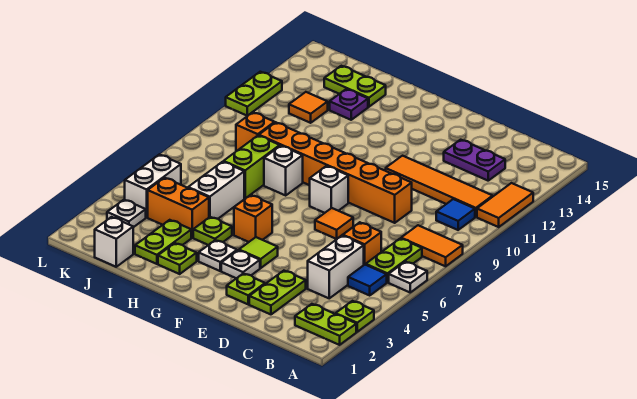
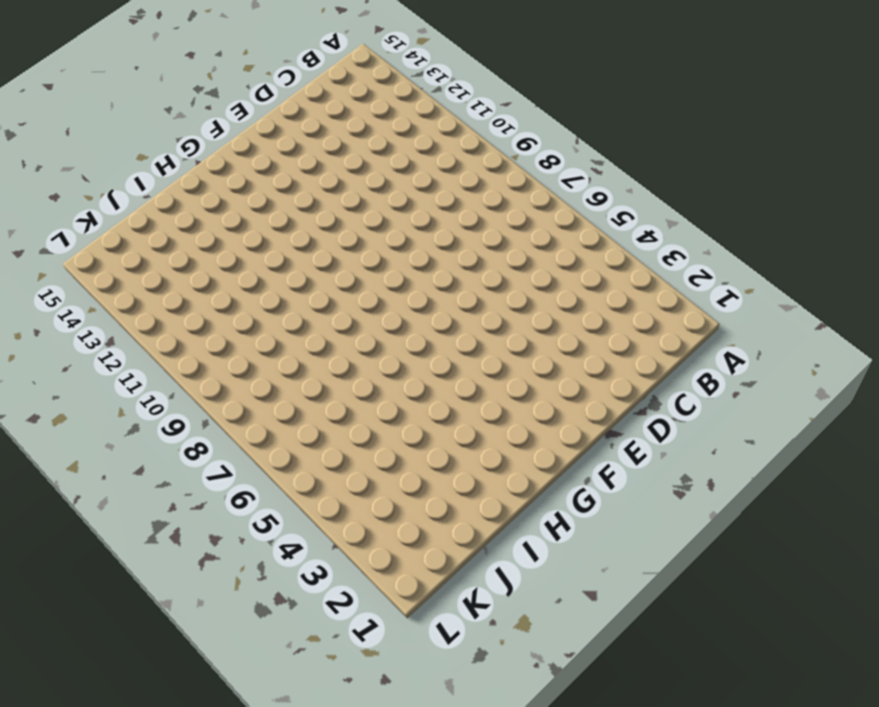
none -> lime plate A2:B2 level 1
none -> lime plate A3 level 1
none -> white plate A6 level 1
none -> orange tile A8:B8 level 1

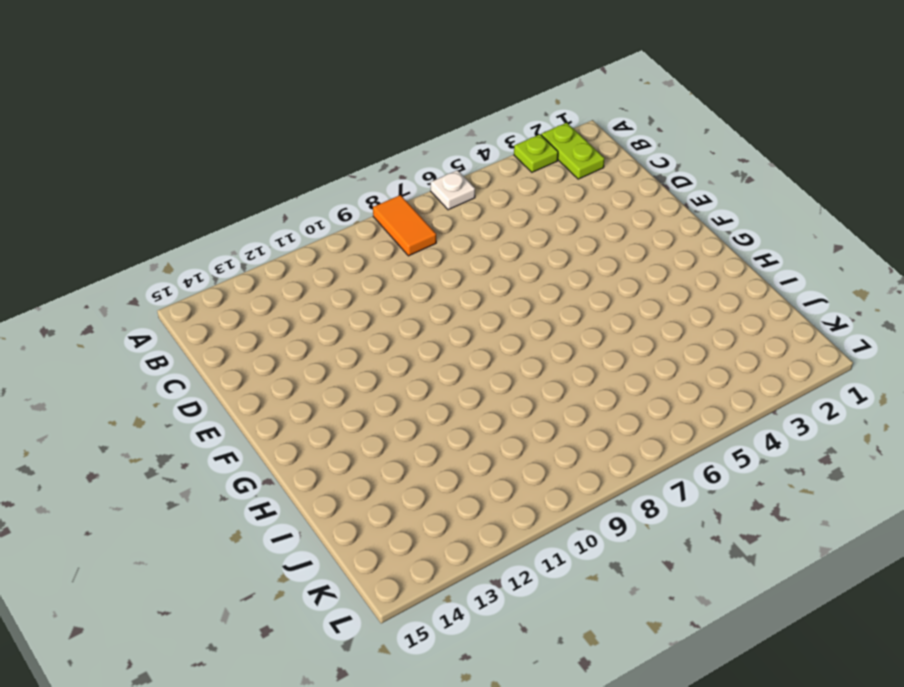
none -> orange tile A11:A12 level 1
none -> blue tile B5 level 1
none -> lime plate B6:B7 level 1
none -> blue tile B10 level 1

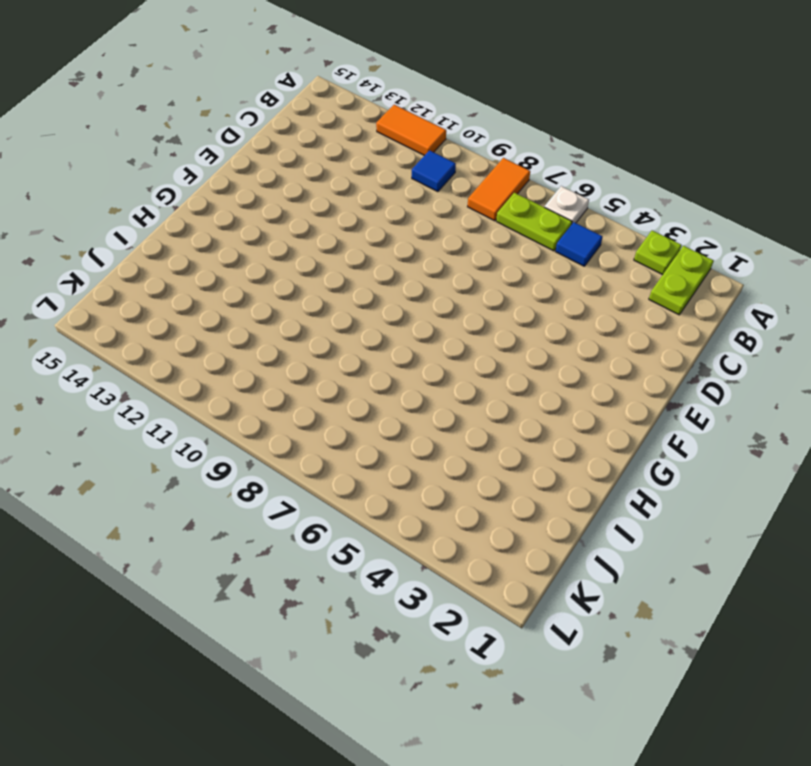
none -> orange tile B11:E11 level 1
none -> white brick C4:C5 level 1
none -> orange brick C6 level 1
none -> purple plate C13:D13 level 1

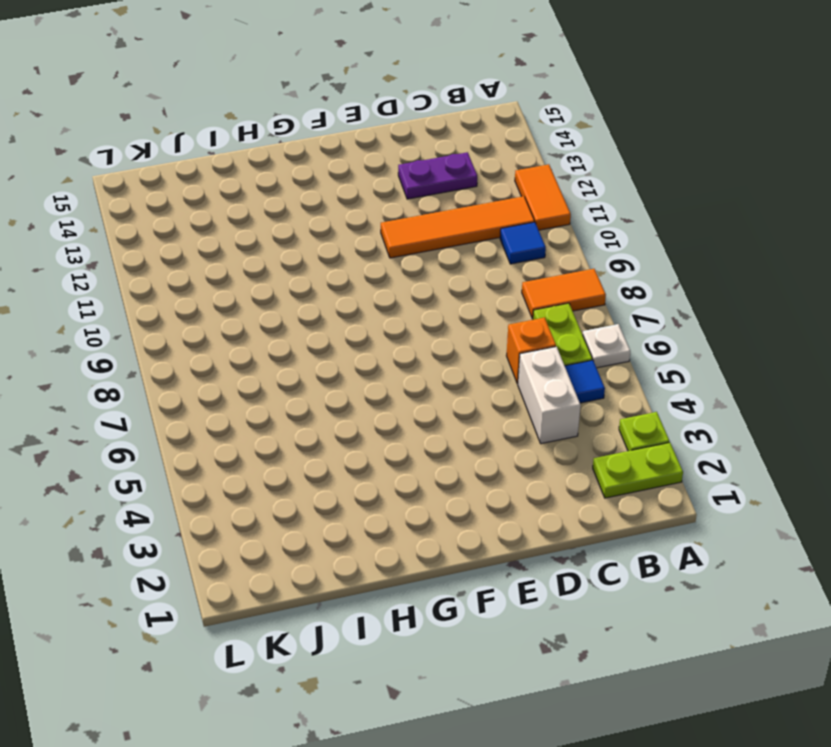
none -> lime plate D2:D3 level 1
none -> orange brick D9:I9 level 1
none -> lime plate E2 level 1
none -> orange tile E7 level 1

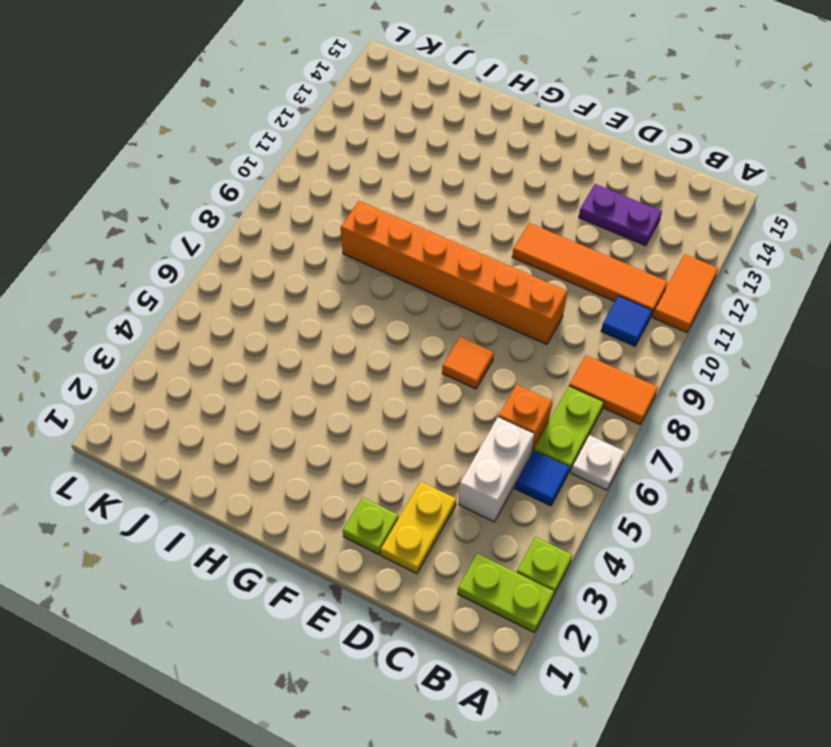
yellow plate D2:D3 level 1 -> lime plate D2:D3 level 1
none -> white plate F3 level 1
none -> lime tile F4 level 1
none -> white brick F8 level 1
none -> white plate G3 level 1

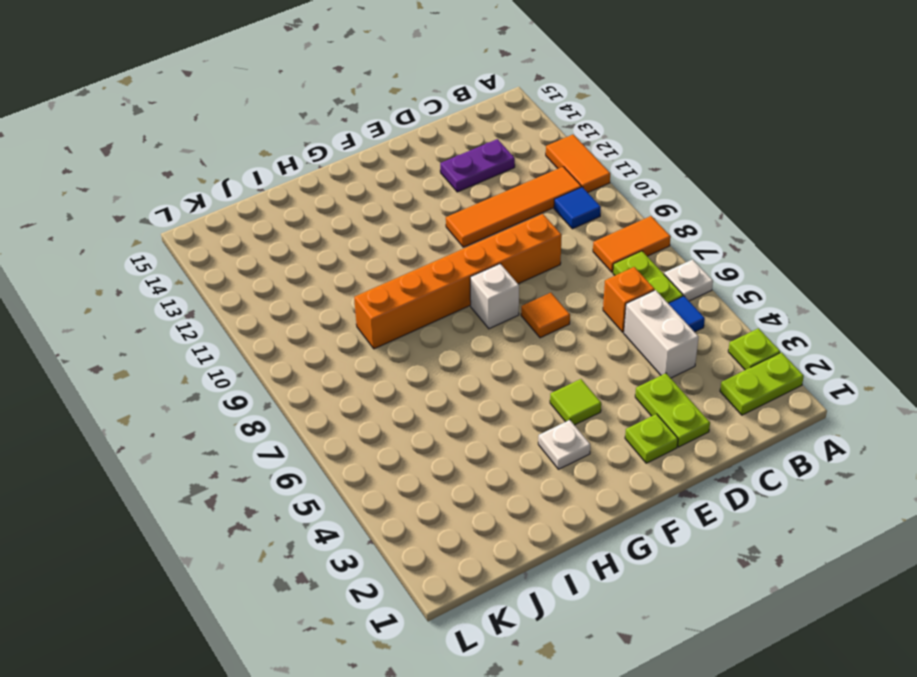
none -> white plate F3 level 1
none -> orange brick G5 level 1
none -> lime plate H2 level 1
none -> lime plate H4 level 1

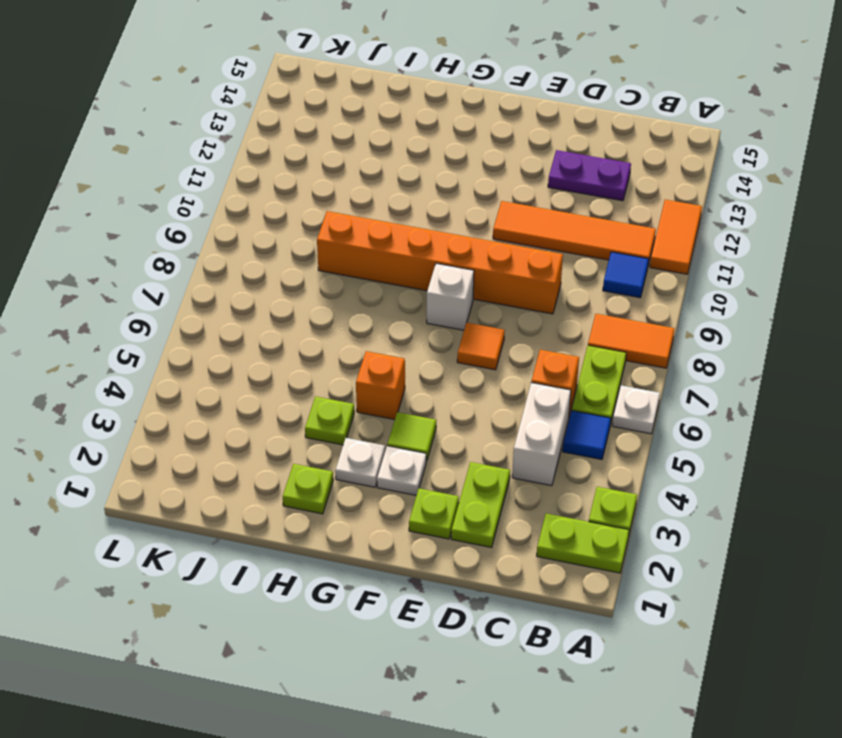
none -> white brick H8 level 1
none -> lime plate I2:I3 level 1
none -> orange brick I4:J4 level 1
none -> white brick I5:I6 level 1

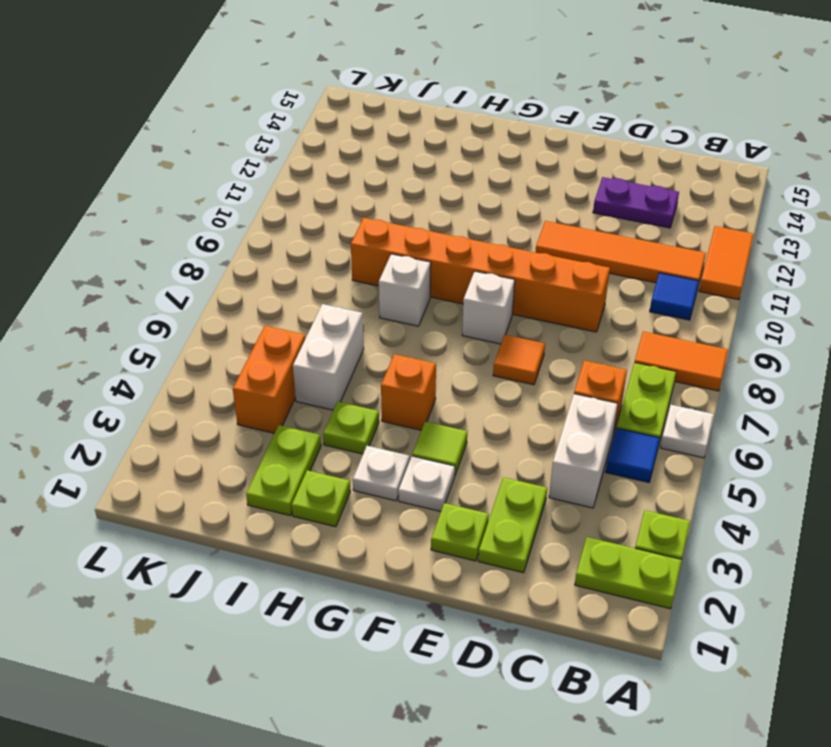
orange brick J4:J5 level 1 -> orange brick I4:J4 level 1
none -> lime brick I7:I8 level 1
none -> purple plate I13 level 1
none -> lime plate I14:J14 level 1
none -> white brick J1 level 1

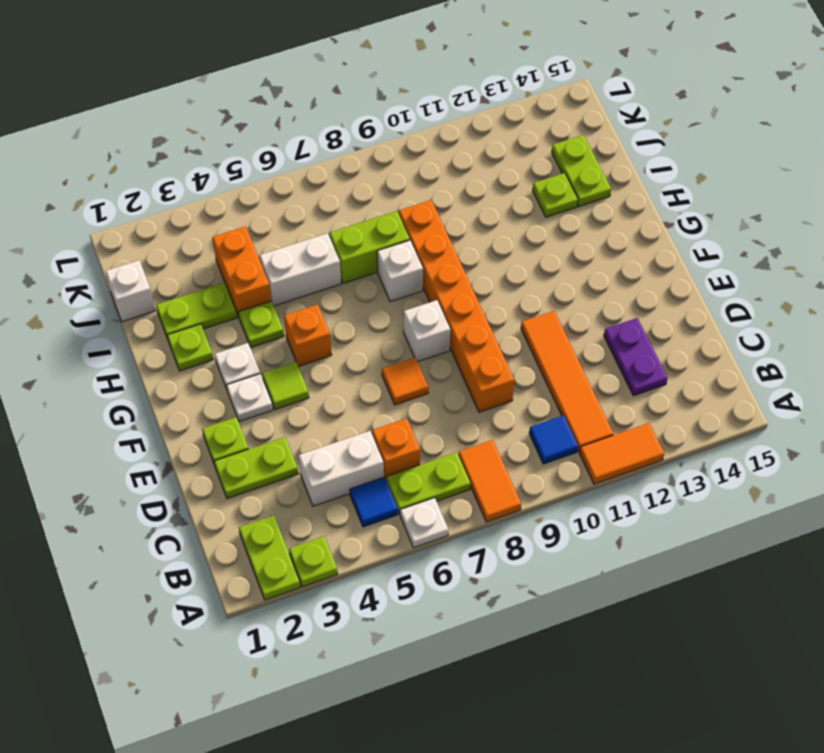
lime plate I13 level 1 -> purple plate I13 level 1
none -> orange brick J9 level 1
none -> orange tile J12 level 1
none -> white plate K3 level 1
none -> white brick K4:K5 level 1

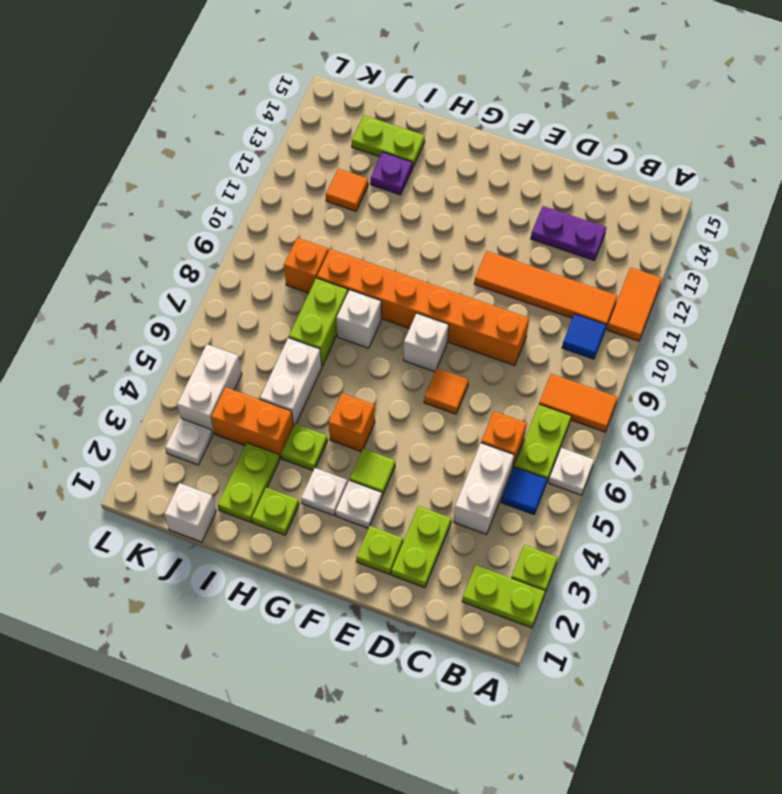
none -> lime plate L11:L12 level 1

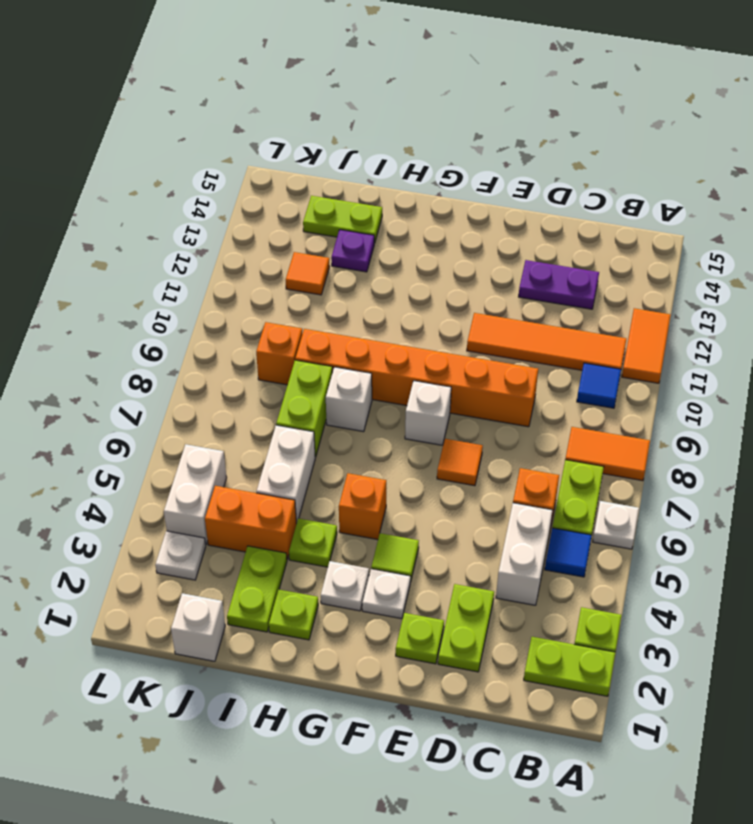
none -> lime plate L11:L12 level 1

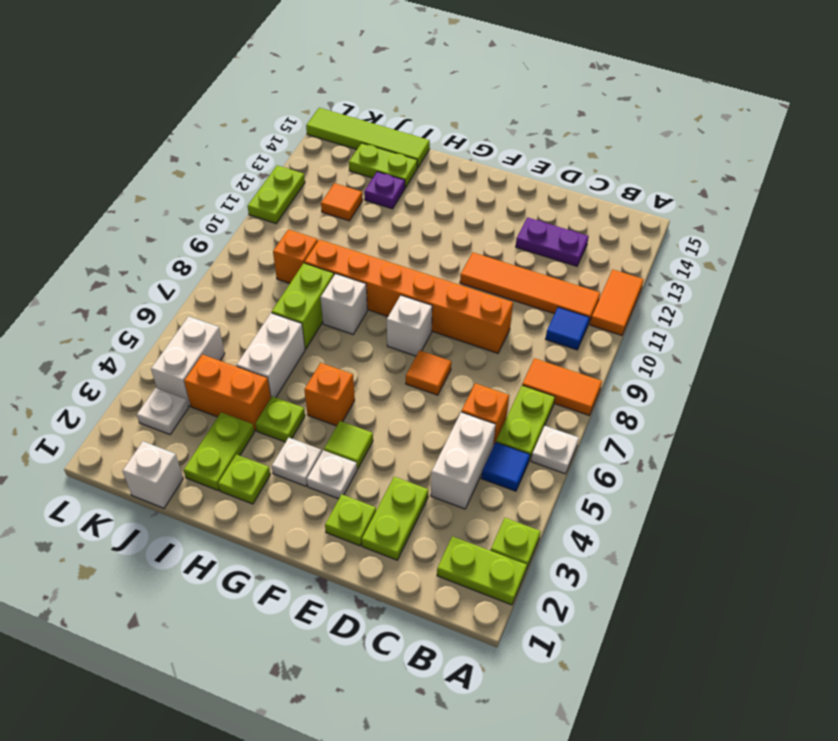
lime tile I15:L15 level 1 -> none

